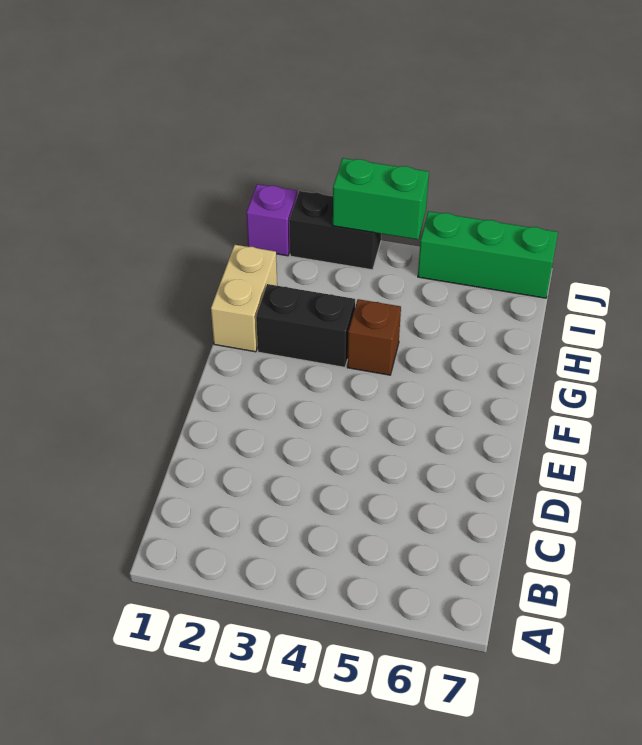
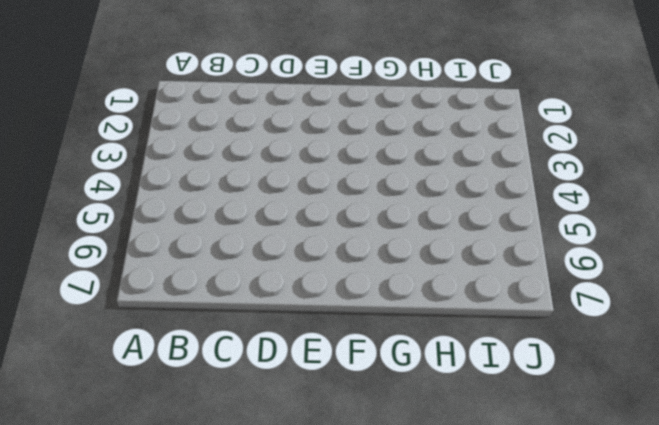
none -> tan brick G1:H1 level 1
none -> black brick G2:G3 level 1

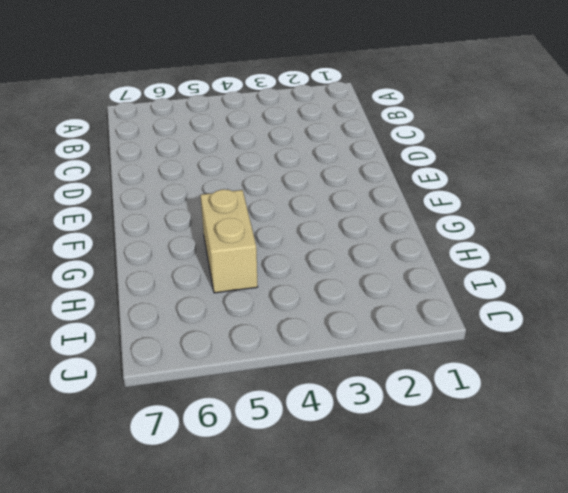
tan brick G5:H5 level 1 -> tan brick G1:H1 level 1
none -> black brick G2:G3 level 1
none -> brown brick G4 level 1

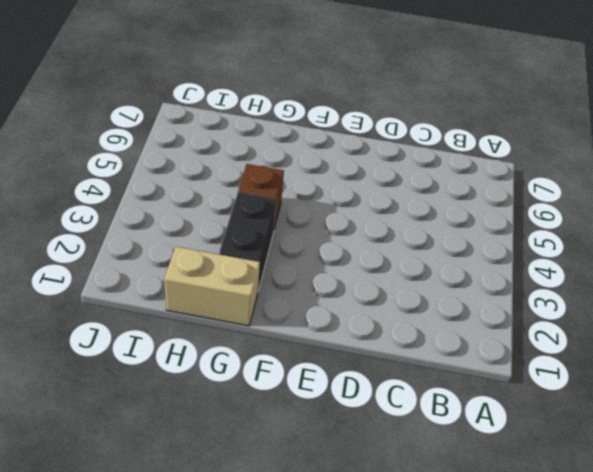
none -> purple brick J1 level 1
none -> black brick J2:J3 level 1

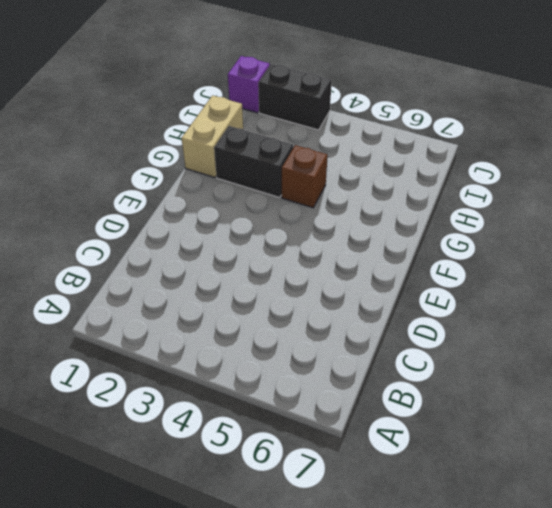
none -> green brick J5:J7 level 1
none -> green brick J3:J4 level 2

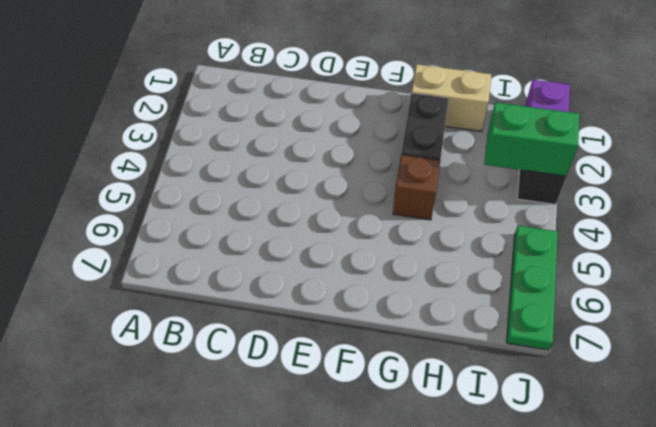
green brick I3:J3 level 2 -> green brick J3:J4 level 2
green plate J5:J7 level 1 -> green brick J5:J7 level 1

